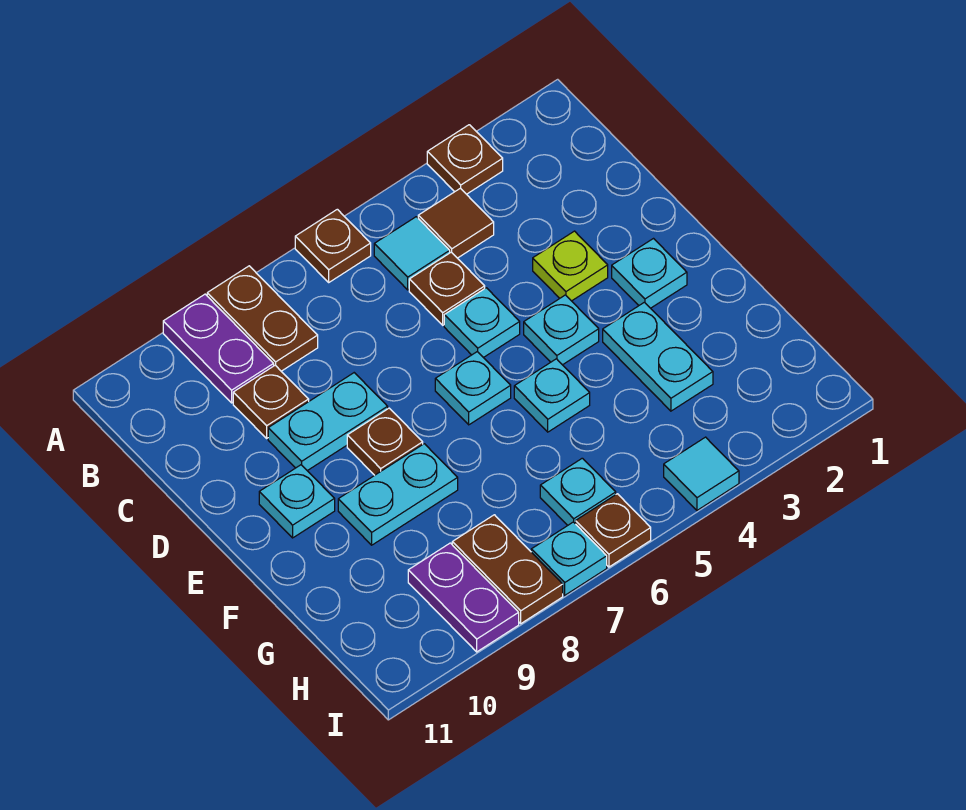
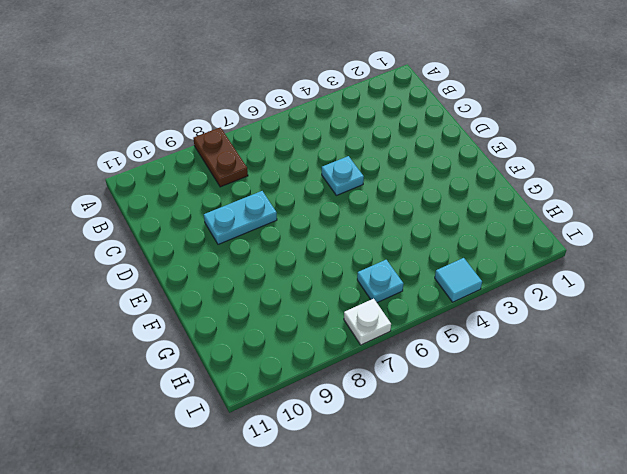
white plate I7 level 1 -> cyan plate I7 level 1
none -> brown plate A3 level 1
none -> brown plate A6 level 1
none -> purple plate A9:B9 level 1

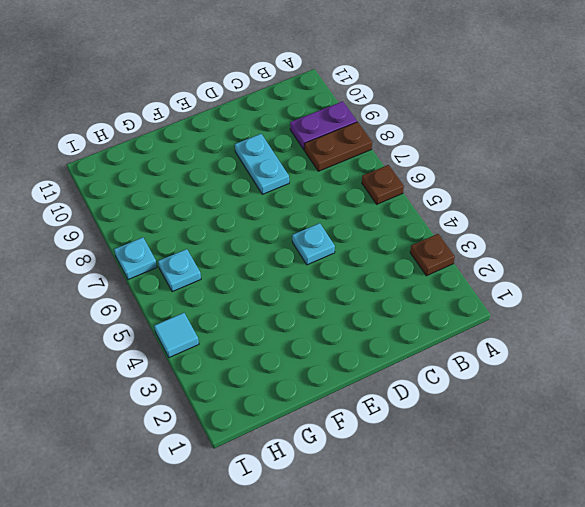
none -> brown tile B4 level 1
none -> cyan tile B5 level 1
none -> brown plate C5 level 1

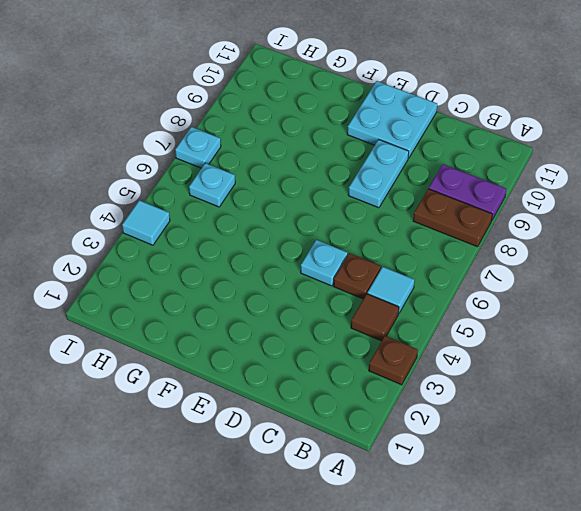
cyan plate D10:E11 level 1 -> cyan plate E10 level 1
none -> brown plate A6 level 1
none -> brown plate C9 level 1
none -> lime plate D3 level 1

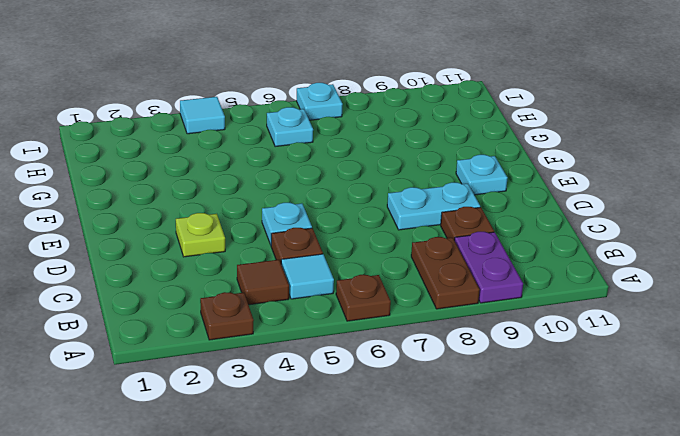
none -> cyan plate E2 level 1
none -> cyan plate E4 level 1
none -> cyan plate E6 level 1

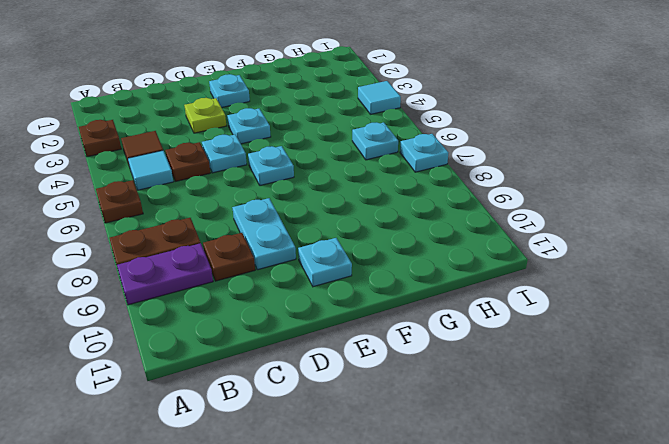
none -> brown plate E8 level 1
none -> cyan plate F3:G3 level 1
none -> cyan plate F5 level 1

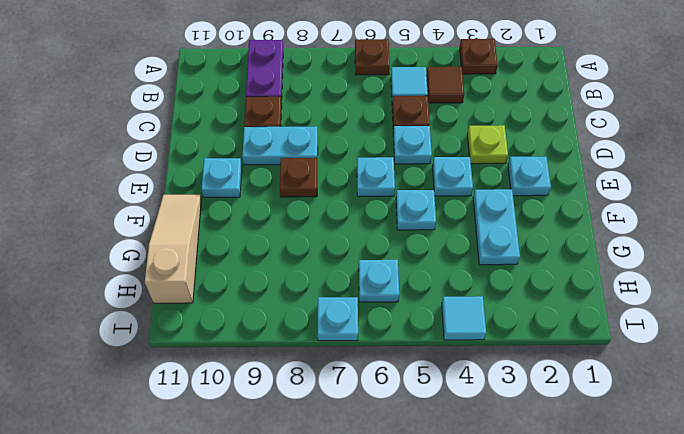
tan slope F11:H11 level 1 top H -> none
none -> brown plate A8:B8 level 1
none -> cyan plate F8:F9 level 1
none -> brown plate H8:I8 level 1

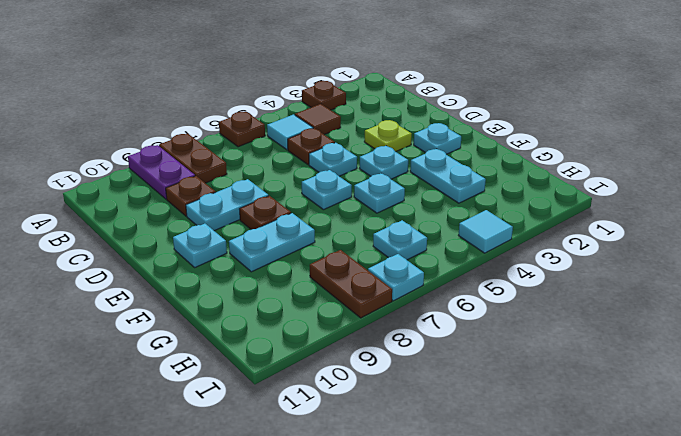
none -> purple plate H9:I9 level 1
none -> brown plate I6 level 1

